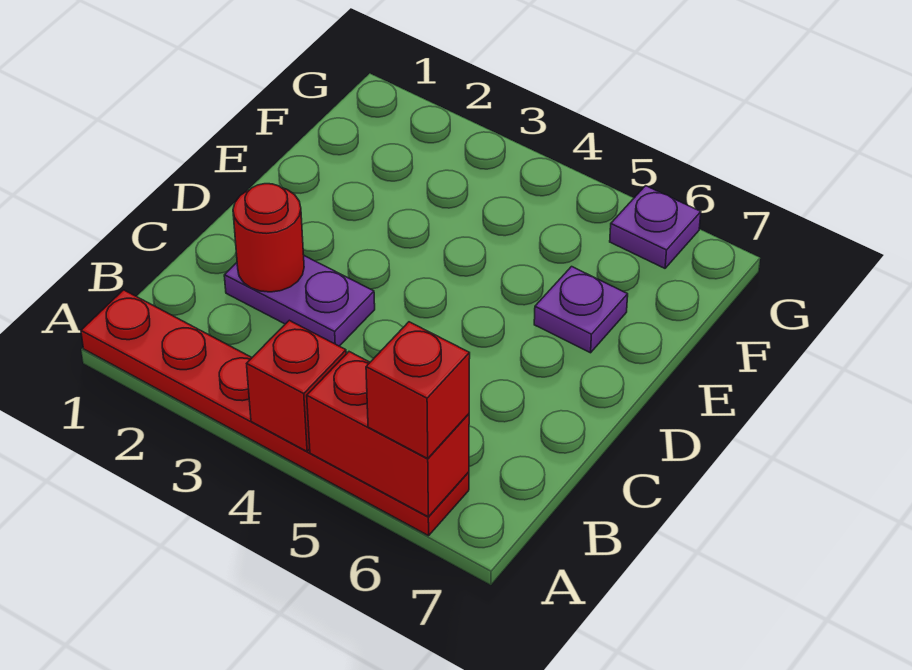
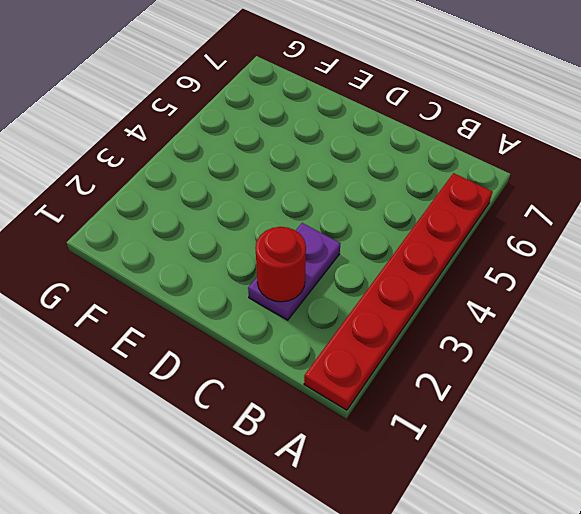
none -> purple plate E6 level 1
none -> purple plate G6 level 1

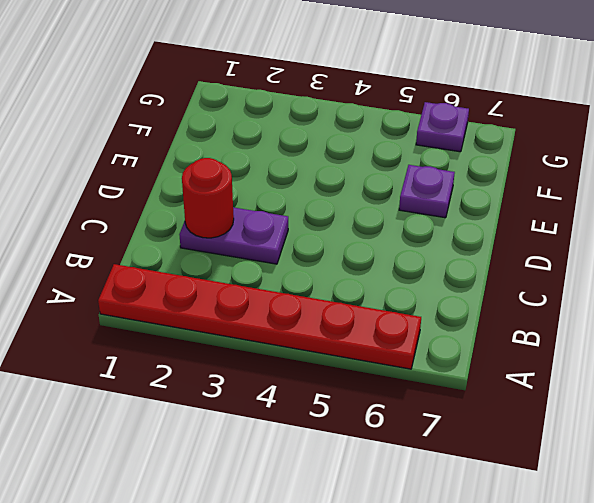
none -> red brick A4 level 2
none -> red brick A5:A6 level 2

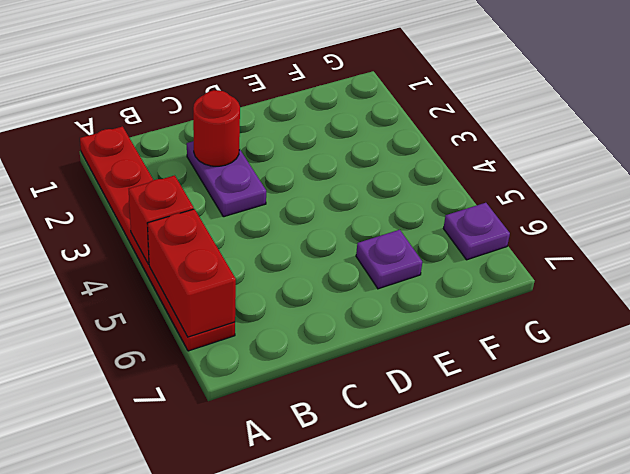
none -> red brick A6 level 3

